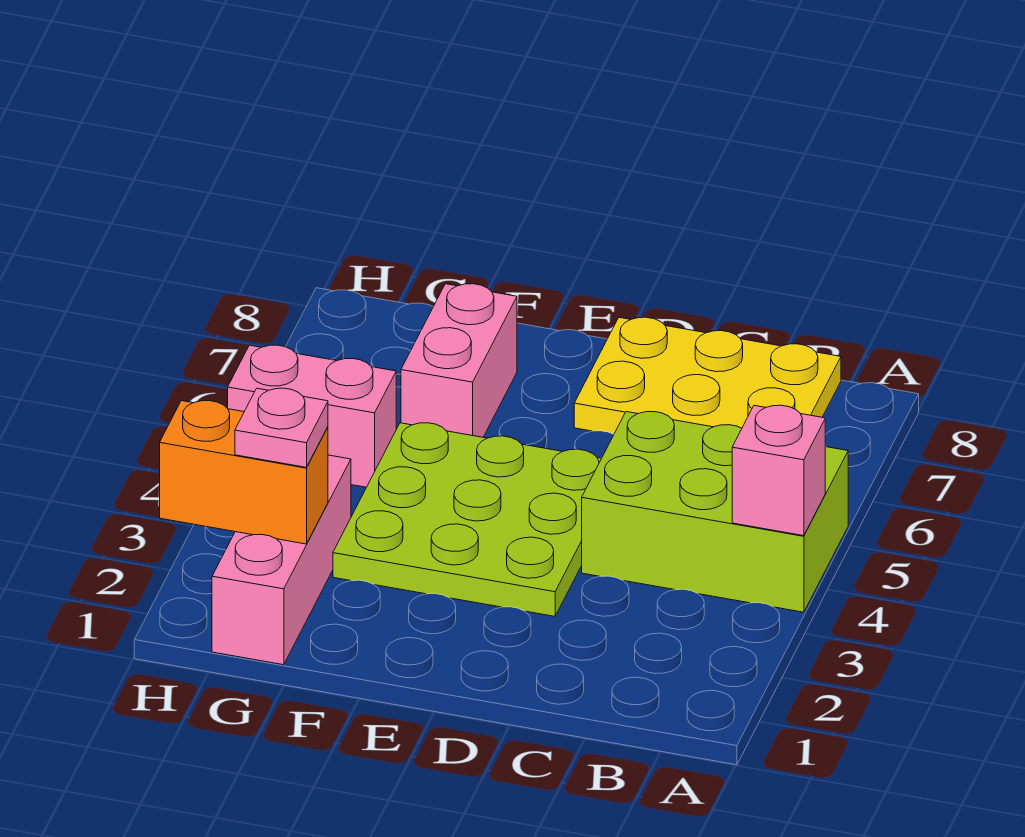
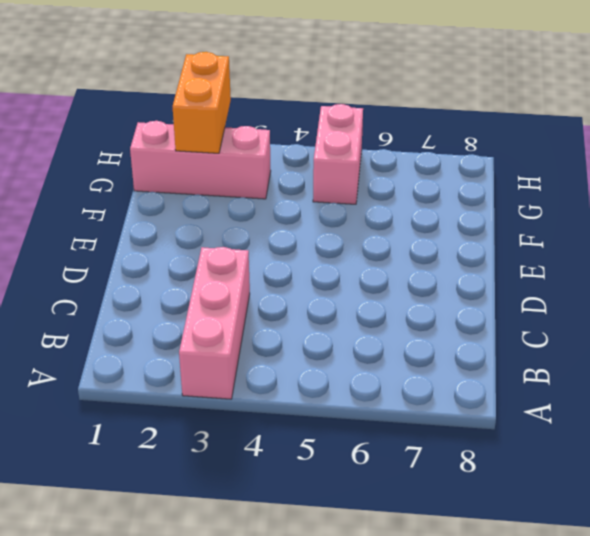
pink brick A3:C3 level 1 -> none
none -> lime brick A4:C5 level 1
none -> yellow plate B7:D8 level 1

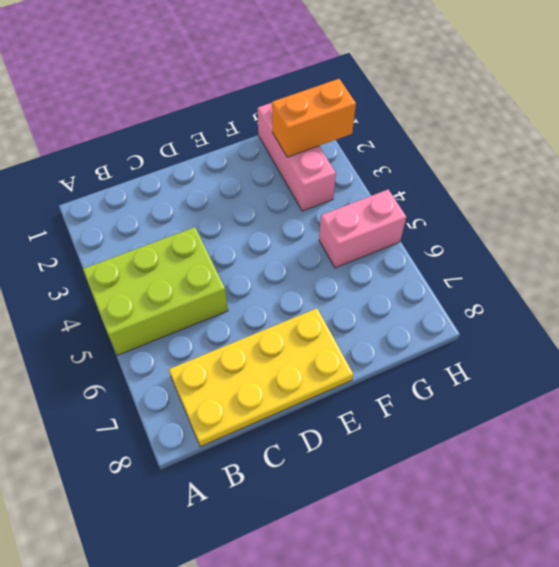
yellow plate B7:E8 level 1 -> yellow plate B7:D8 level 1
none -> lime plate D3:F5 level 1
none -> pink brick F6:F7 level 1

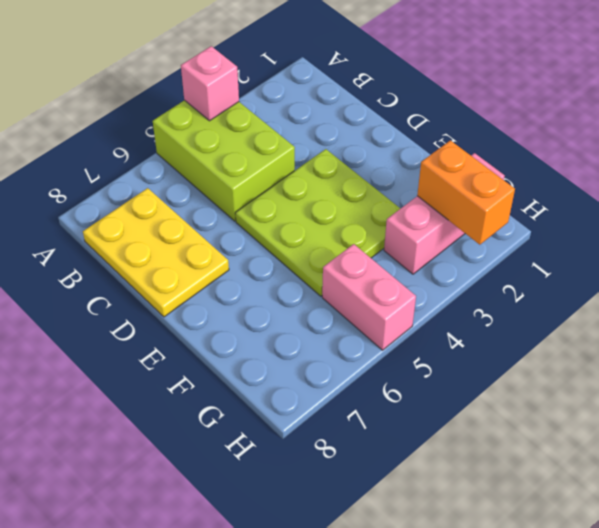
none -> pink brick F6:F7 level 1
none -> pink plate G2 level 3

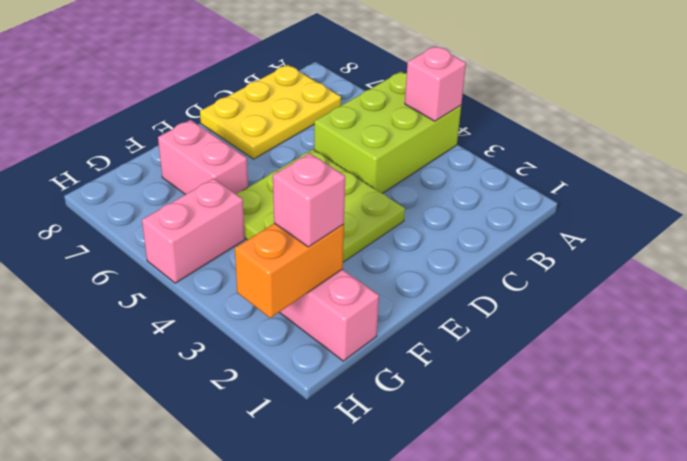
pink brick G2 level 3 -> pink plate G2 level 3

